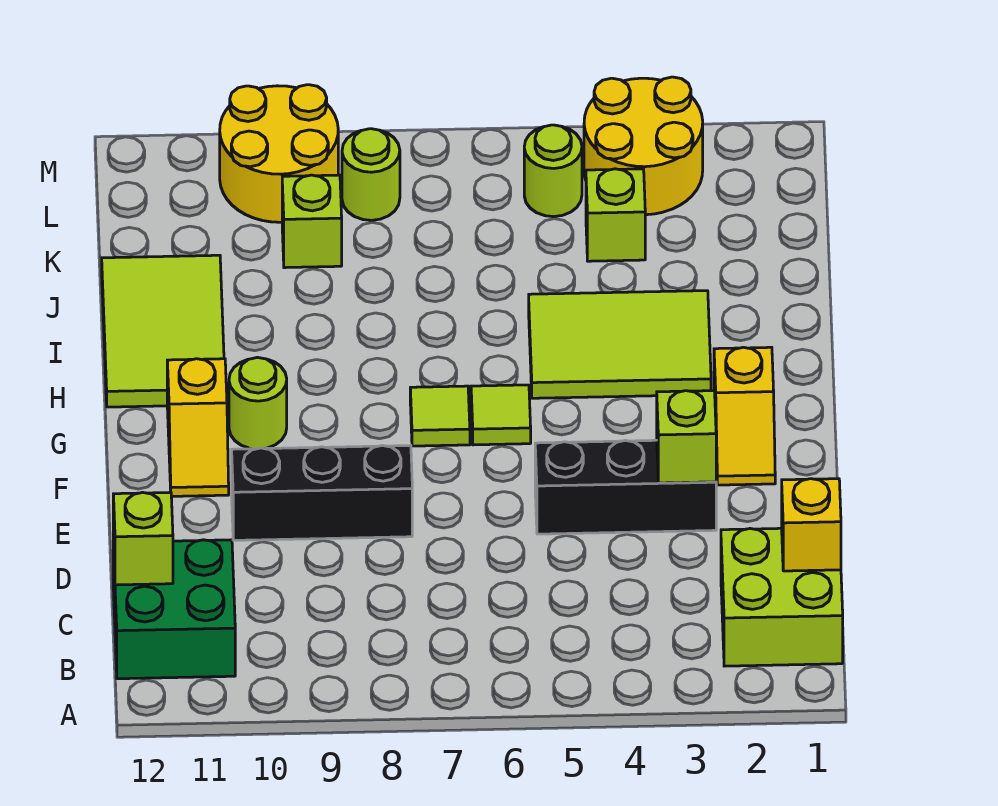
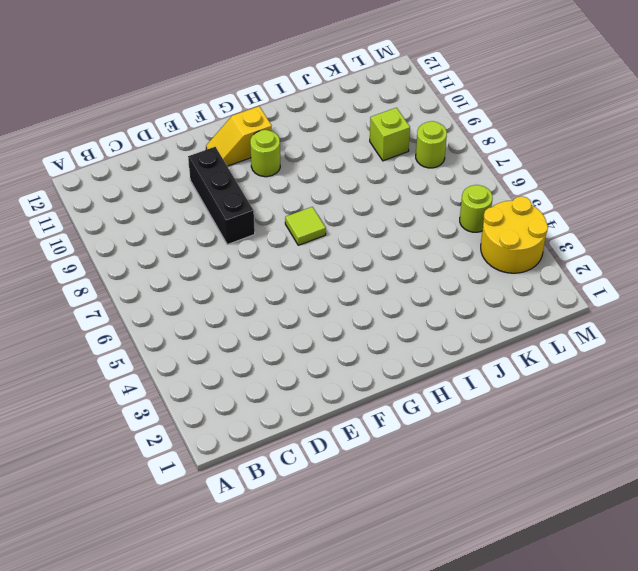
none -> lime brick B1:C2 level 1
none -> green brick B11:C12 level 1
none -> black brick E3:E5 level 1

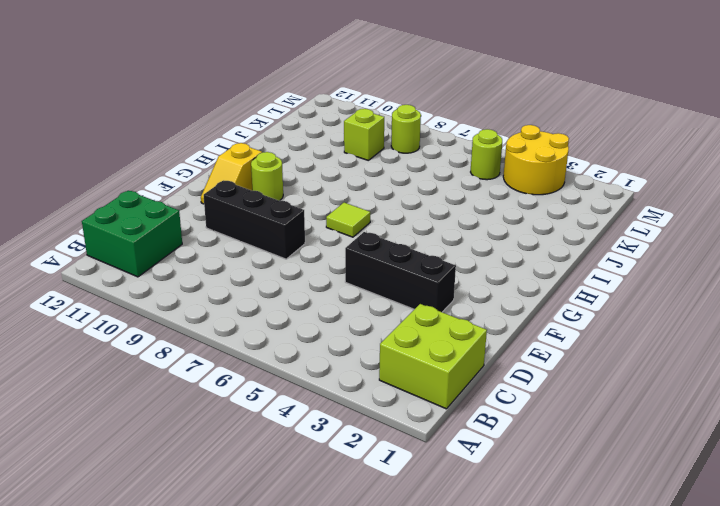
none -> yellow slope F2:G2 level 1 top G
none -> lime tile G6 level 1
none -> lime tile H3:I5 level 1

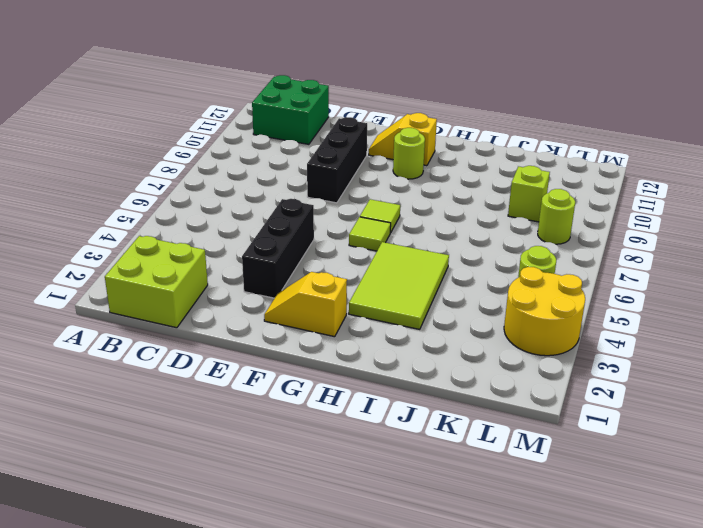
none -> lime tile H11:J12 level 1
none -> lime brick K4 level 1
none -> yellow round brick L9:M10 level 1

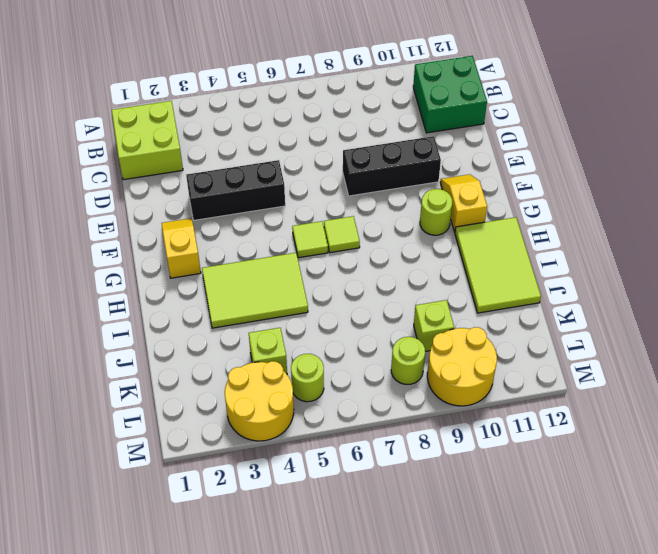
none -> yellow brick C1 level 2
none -> lime brick C12 level 2
none -> lime brick E3 level 2

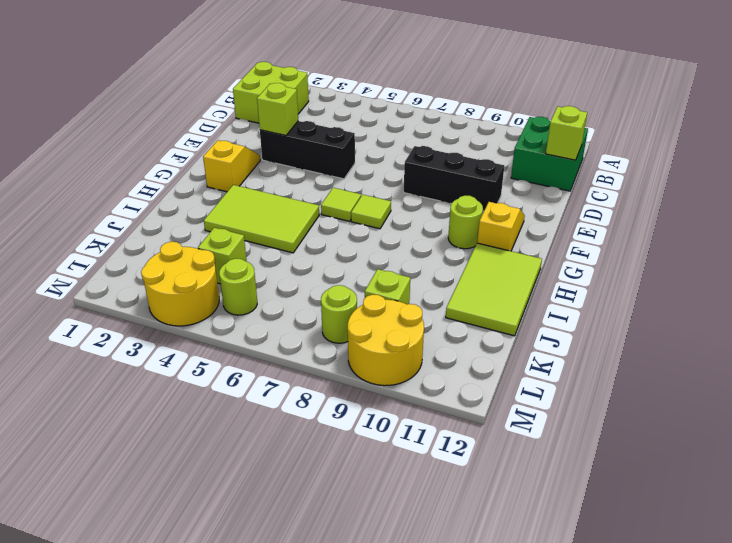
none -> yellow brick C1 level 2

